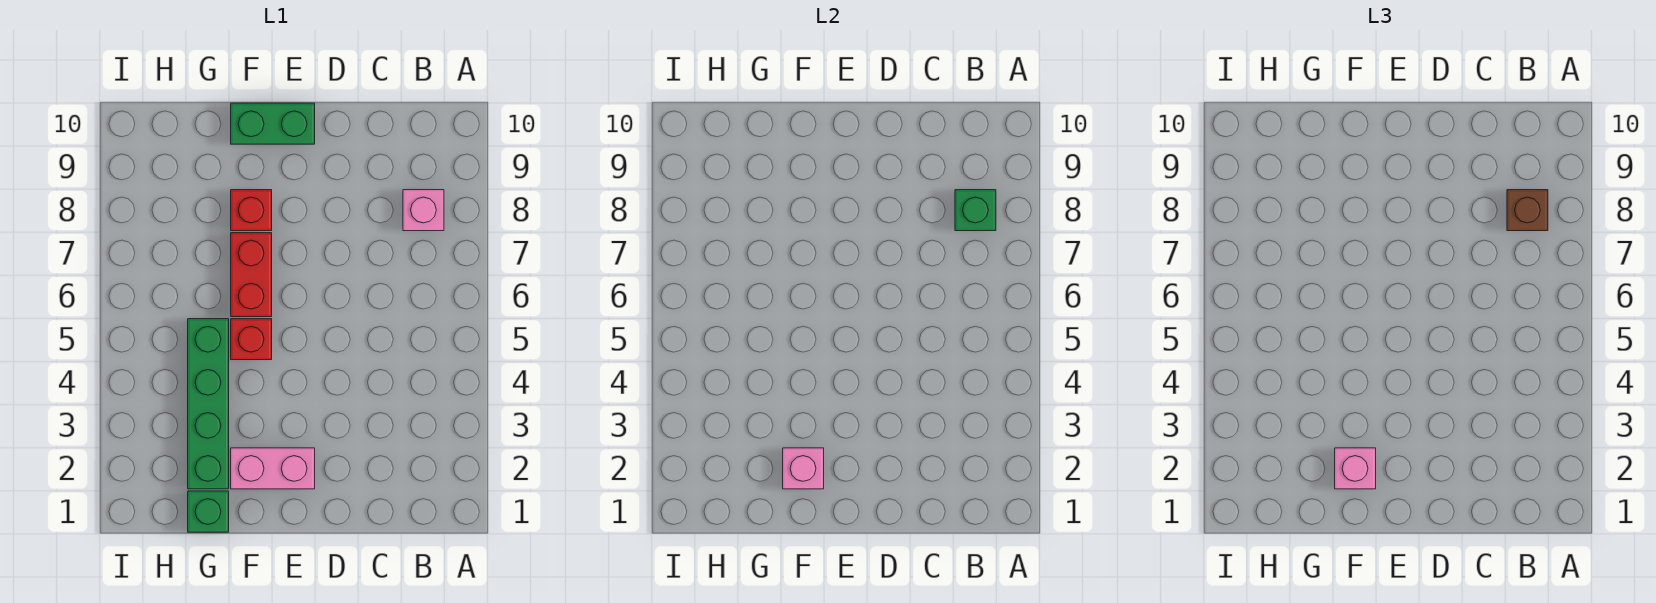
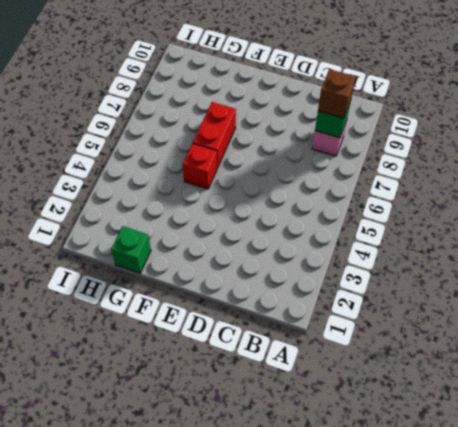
none -> pink brick E2:F2 level 1
none -> green brick E10:F10 level 1
none -> red brick F8 level 1

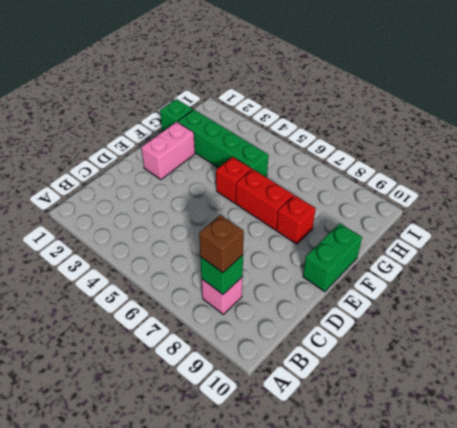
none -> pink brick F2 level 2
none -> pink brick F2 level 3

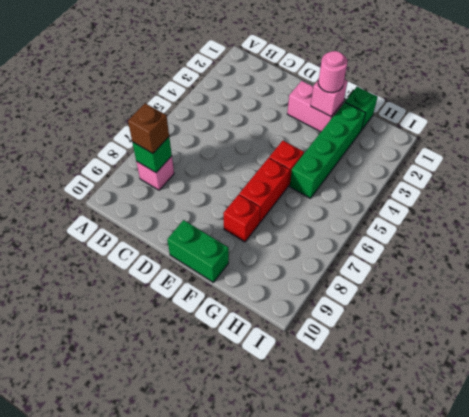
pink round brick F2 level 3 -> pink brick F2 level 3

